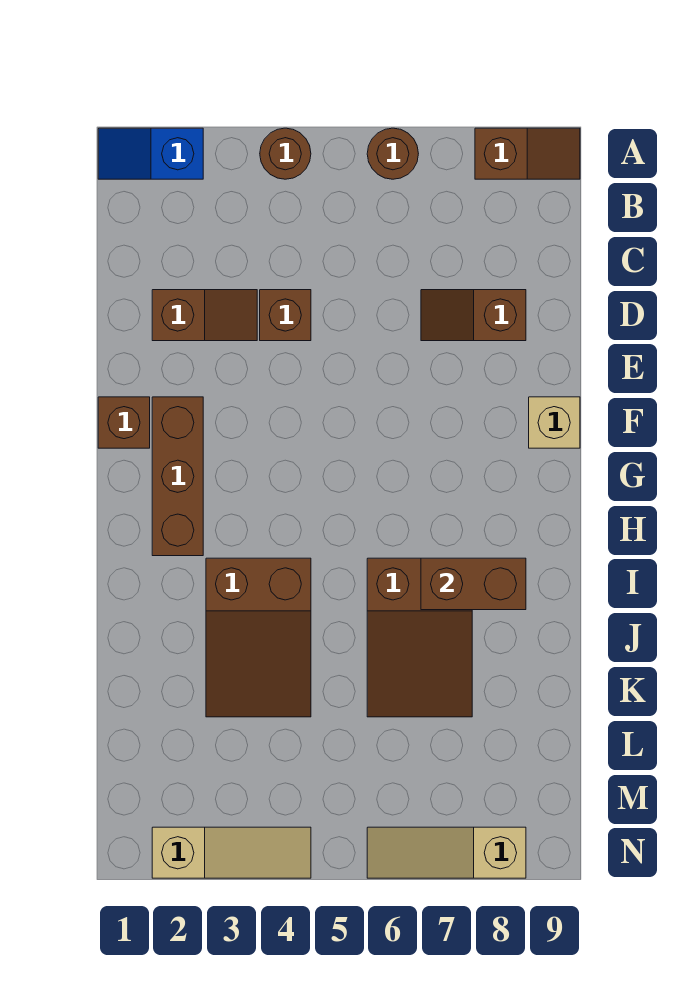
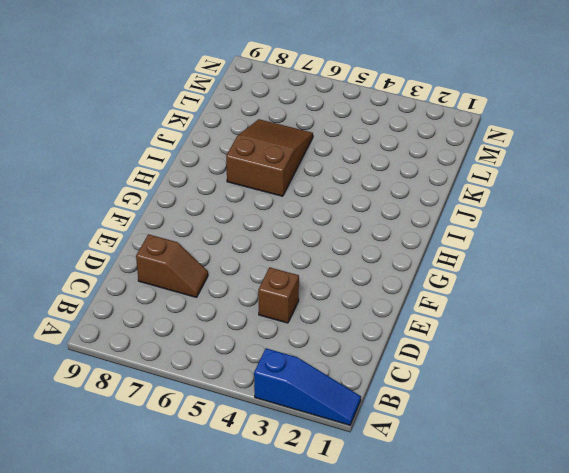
blue slope A1:A3 level 1 top 3 -> blue slope A1:A2 level 1 top 2
none -> brown round brick A4 level 1
none -> brown round brick A6 level 1
none -> brown slope A8:A9 level 1 top 8

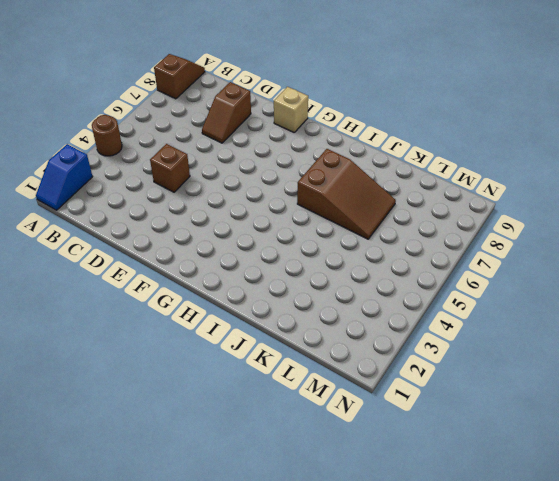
none -> brown round brick A6 level 1
none -> brown slope D2:D3 level 1 top 2
none -> brown brick F1 level 1

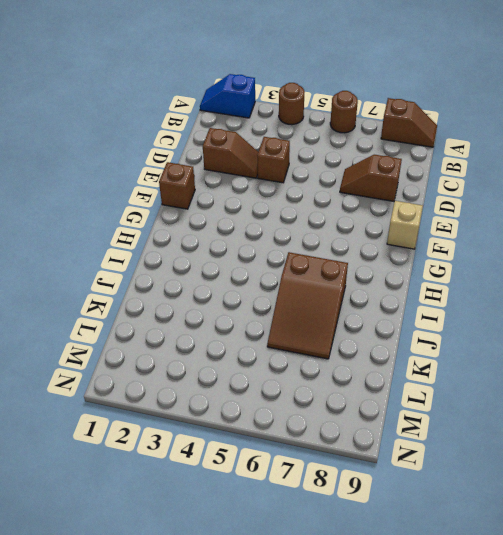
none -> brown brick F2:H2 level 1
none -> brown slope I3:K4 level 1 top I
none -> tan slope N2:N4 level 1 top 2

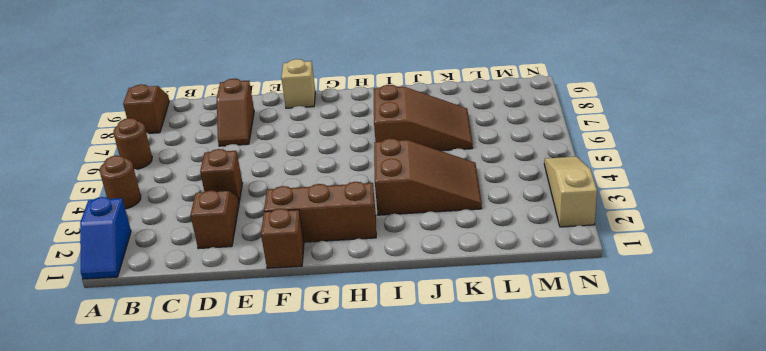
none -> tan slope N6:N8 level 1 top 8
none -> brown brick I7:I8 level 2

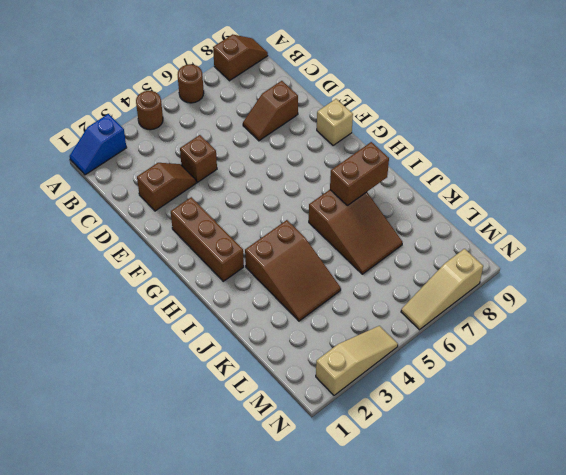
none -> brown brick F1 level 1

